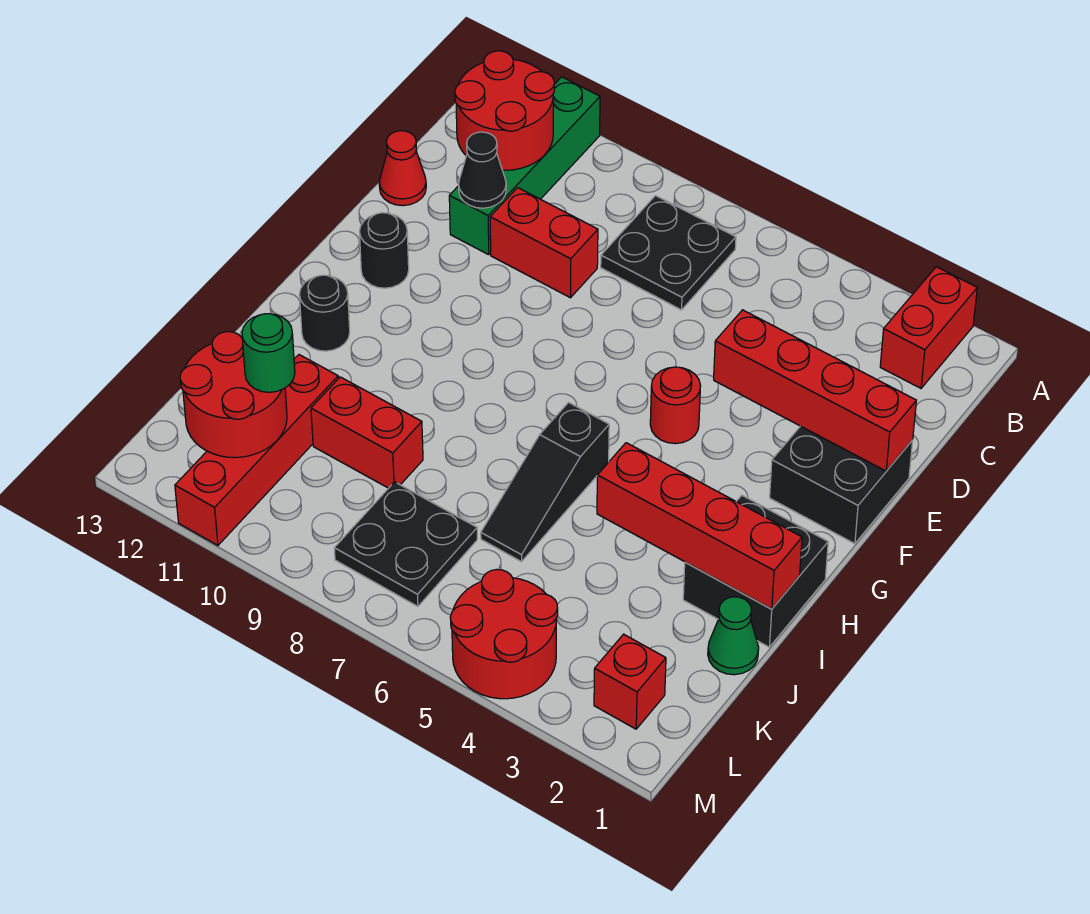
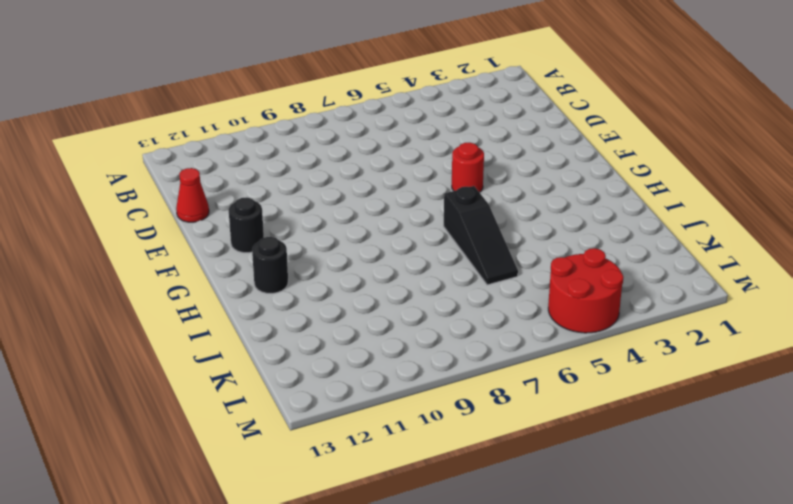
none -> red brick A2:B2 level 1
none -> green brick A11:D11 level 1
none -> black plate B7:C8 level 1

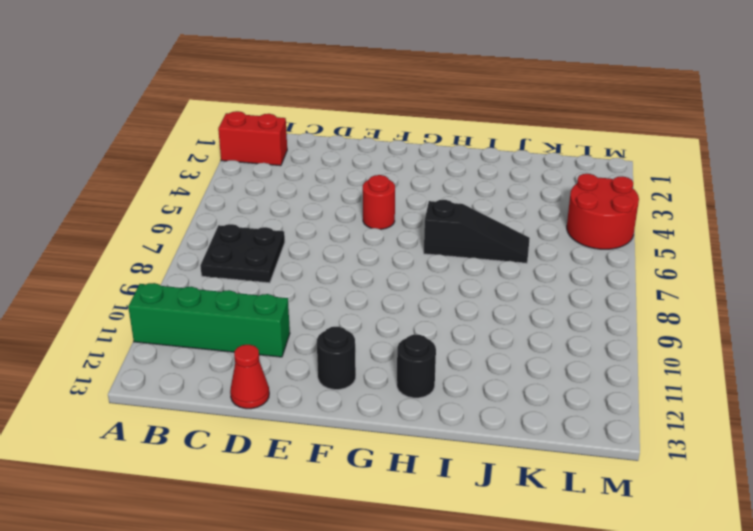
none -> red brick D9:D10 level 1
none -> black brick E1:F2 level 1
none -> black brick H1:I2 level 1

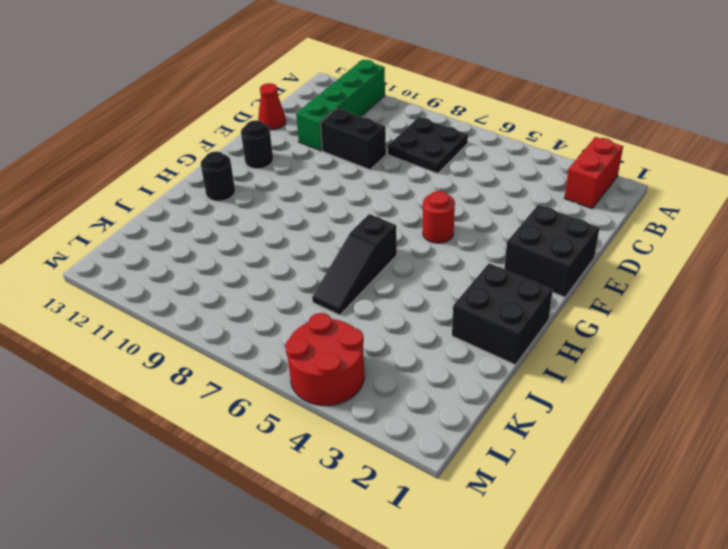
black brick D9:D10 level 1 -> red brick D9:D10 level 1
none -> green cone J1 level 1
none -> red brick J9:J10 level 1
none -> red brick J11:M11 level 1

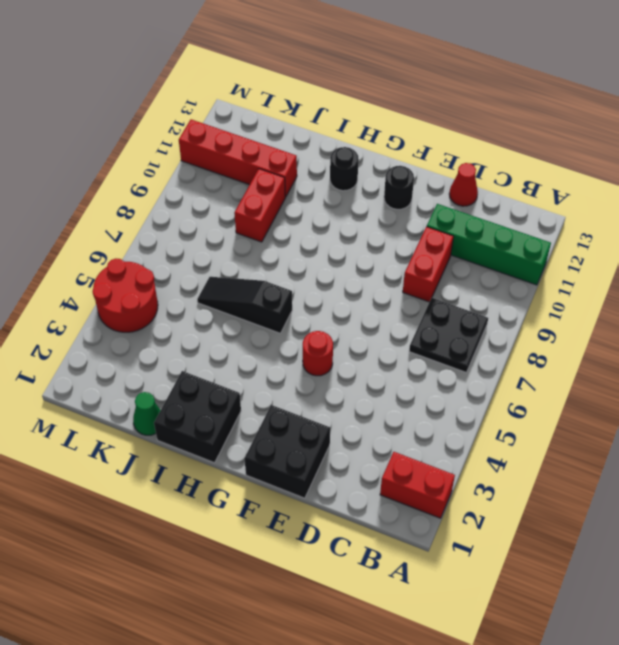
none -> black plate K7:L8 level 1
none -> red brick L2 level 1
none -> red round brick B11:C12 level 2

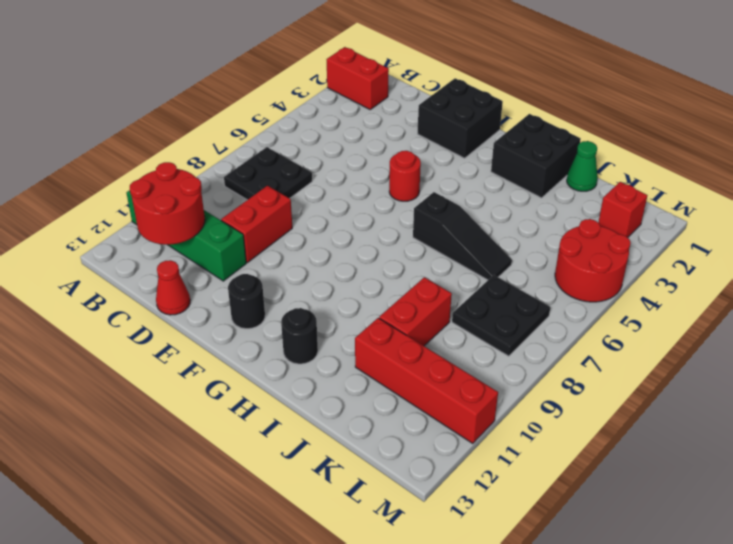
none -> black cone D11 level 2
none -> red brick E1:E4 level 2
none -> red brick I1:I4 level 2

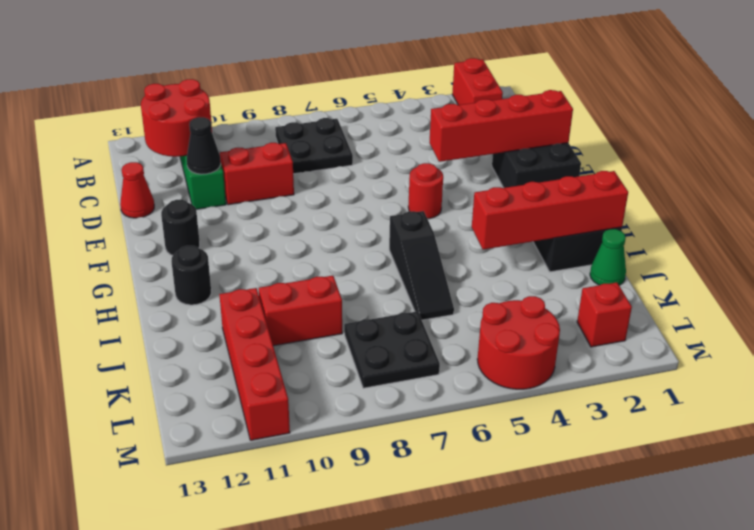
none -> red round brick K11:L12 level 2
none -> green round brick K11 level 3

